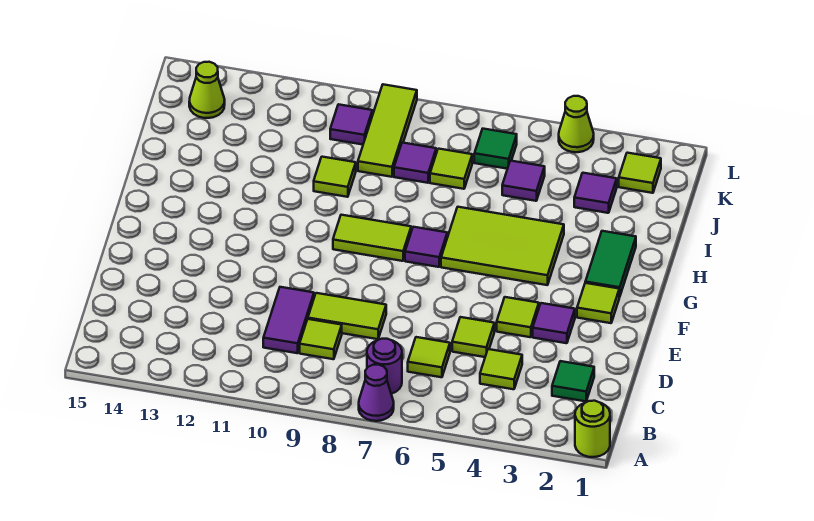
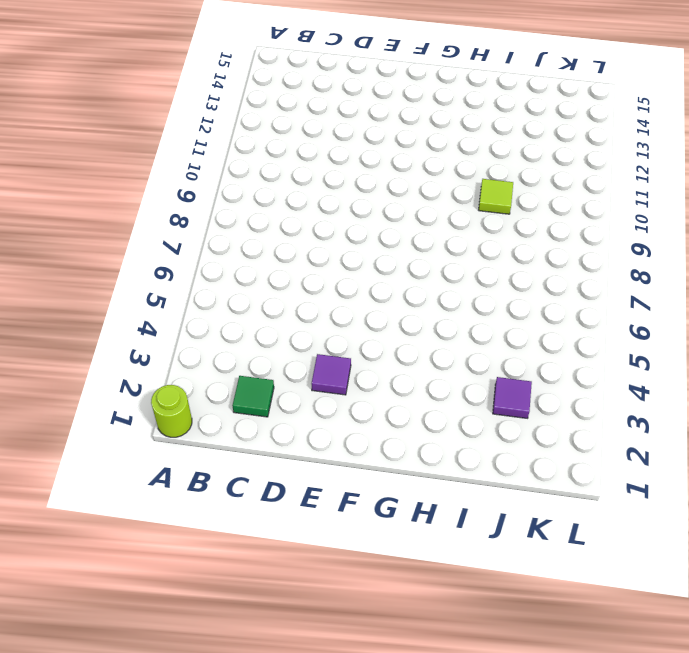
none -> purple cone A7 level 1
none -> purple round brick B7 level 1
none -> lime tile C4 level 1

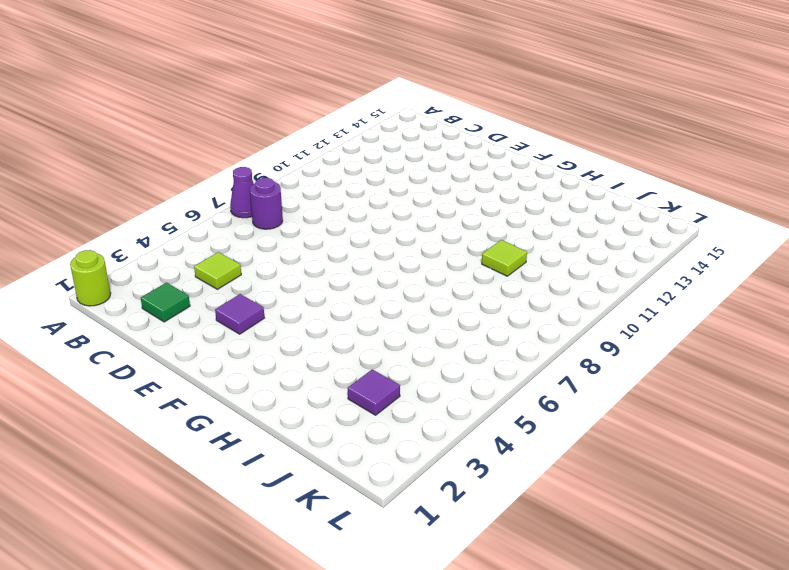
none -> lime tile C6 level 1
none -> lime tile C9 level 1
none -> purple tile C10:D10 level 1

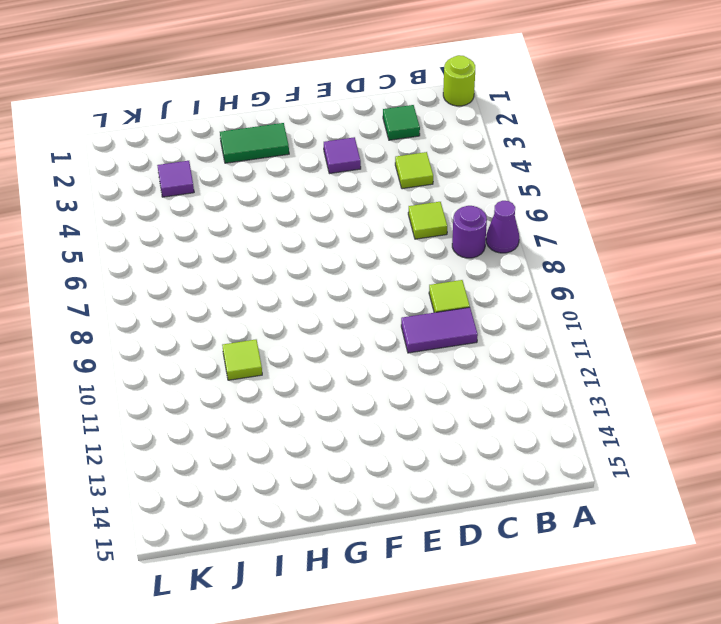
none -> lime tile D5 level 1
none -> lime tile D8:D9 level 1
none -> lime tile E4 level 1

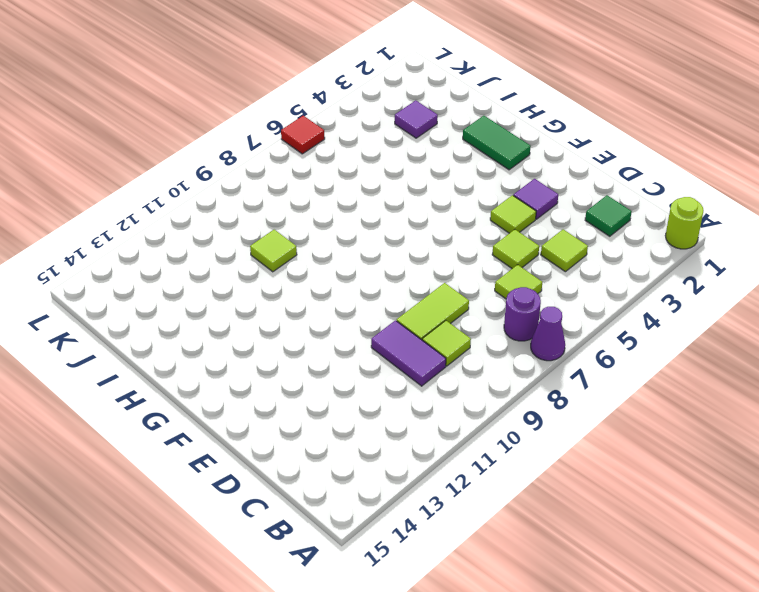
red tile L6 level 1 -> none
none -> lime tile F2 level 1
none -> lime tile G4:H6 level 1
none -> purple tile G7 level 1

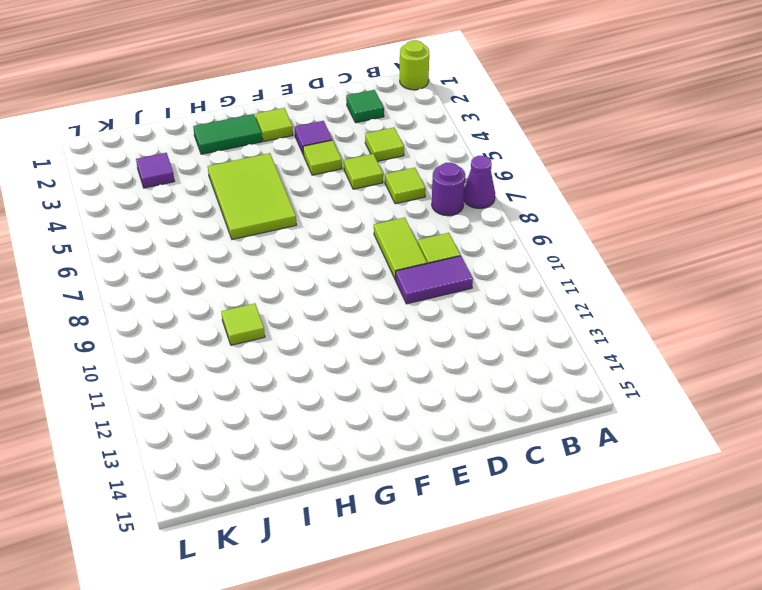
none -> purple tile G7 level 1
none -> lime tile G8:G9 level 1
none -> purple tile J5 level 1

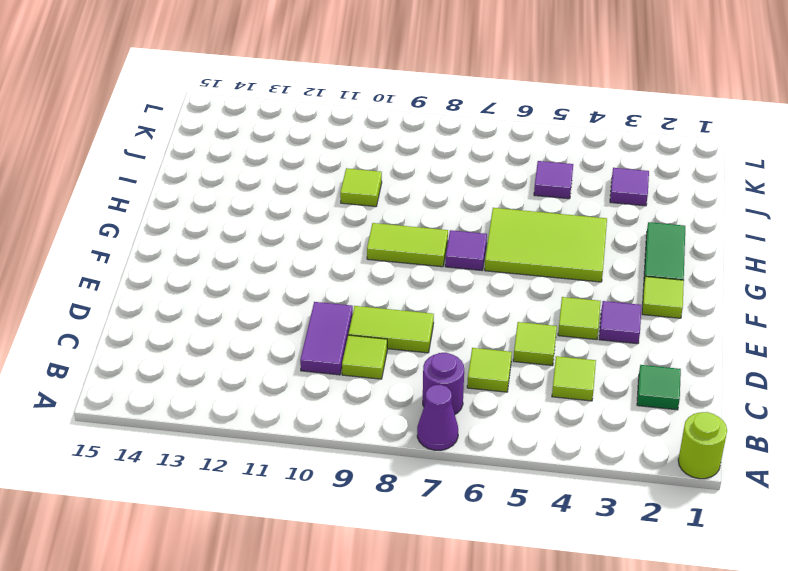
none -> lime tile J7 level 1
none -> purple tile J8 level 1
none -> lime tile J9:L9 level 1

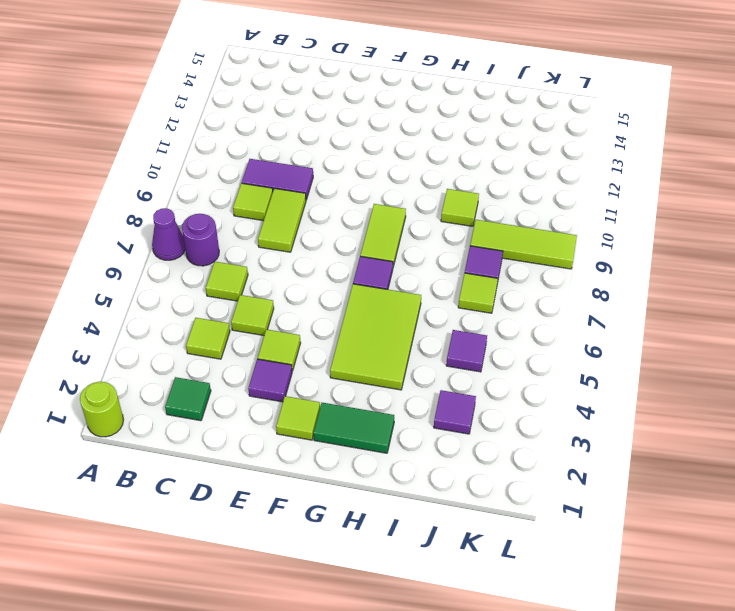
none -> lime tile K2 level 1
none -> green tile K6 level 1
none -> purple tile K10 level 1

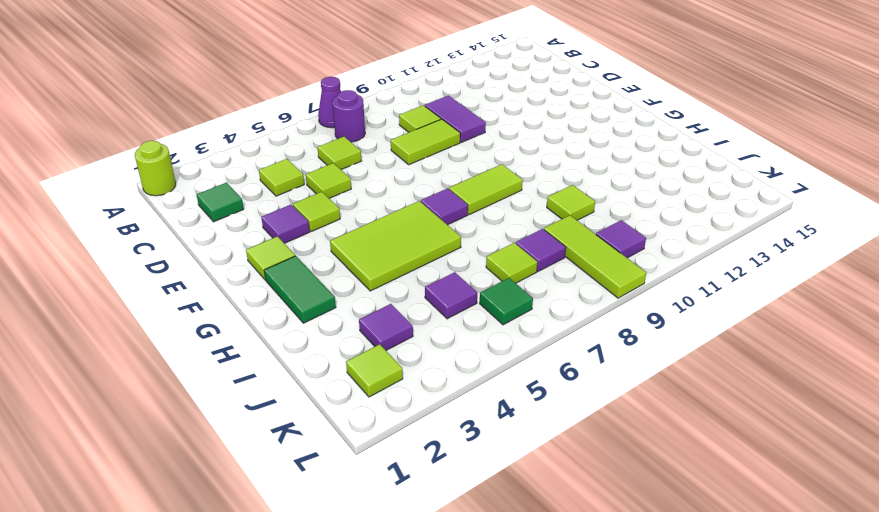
none -> lime cone K14 level 1
none -> lime cone L4 level 1

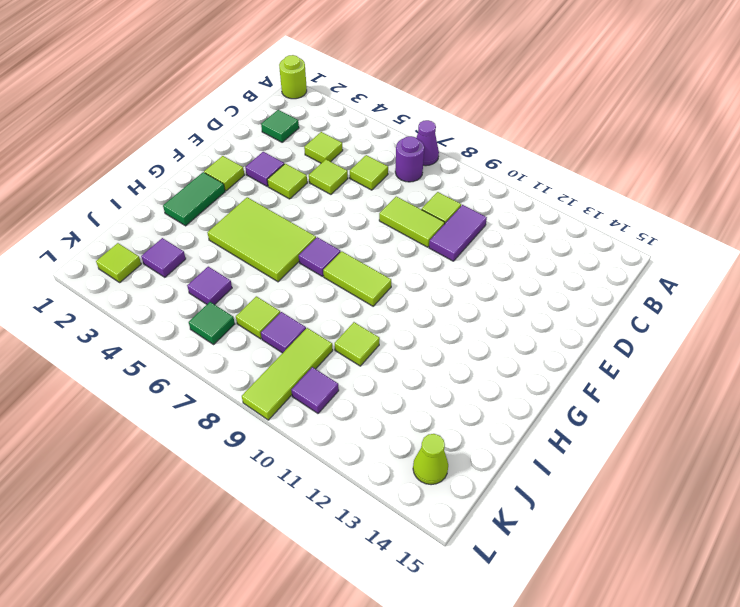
none -> lime cone L4 level 1

